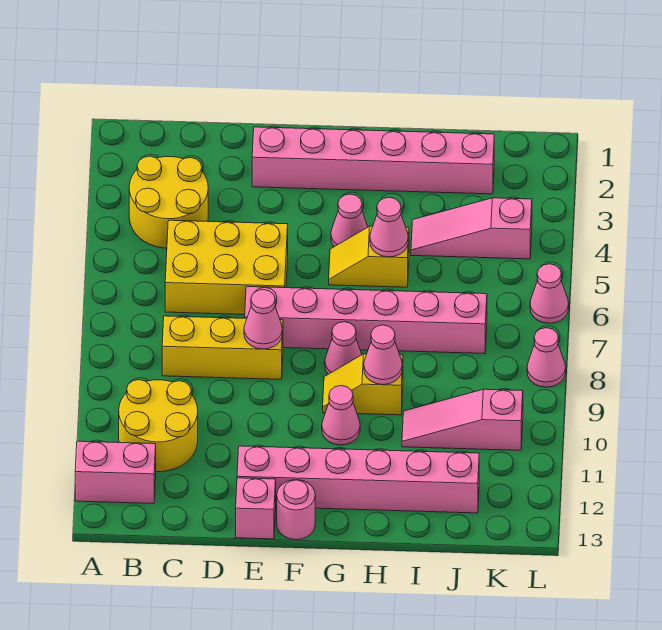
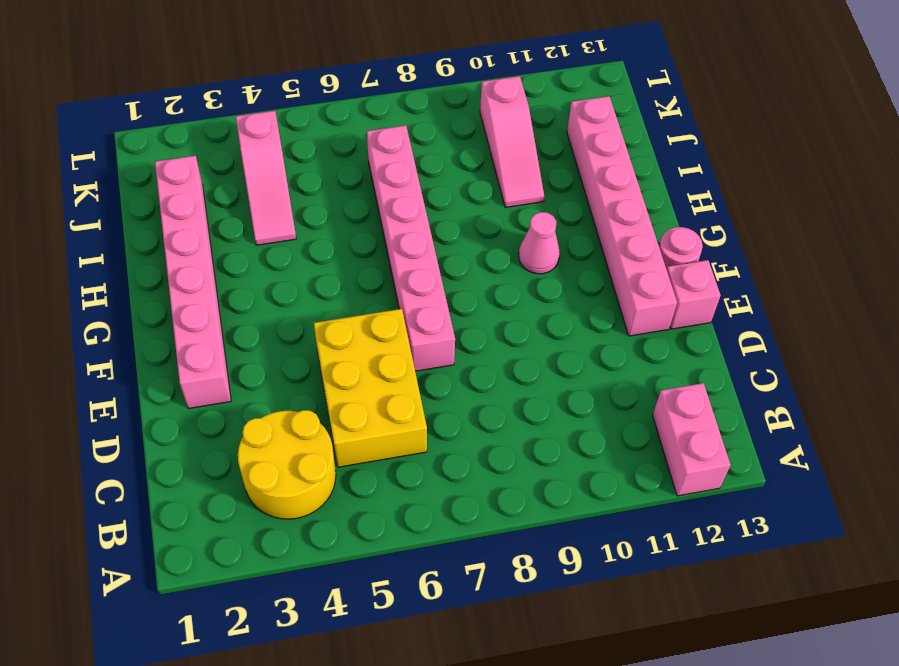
none -> yellow round brick B10:C11 level 1
none -> yellow brick C8:E8 level 1
none -> pink cone G4 level 1

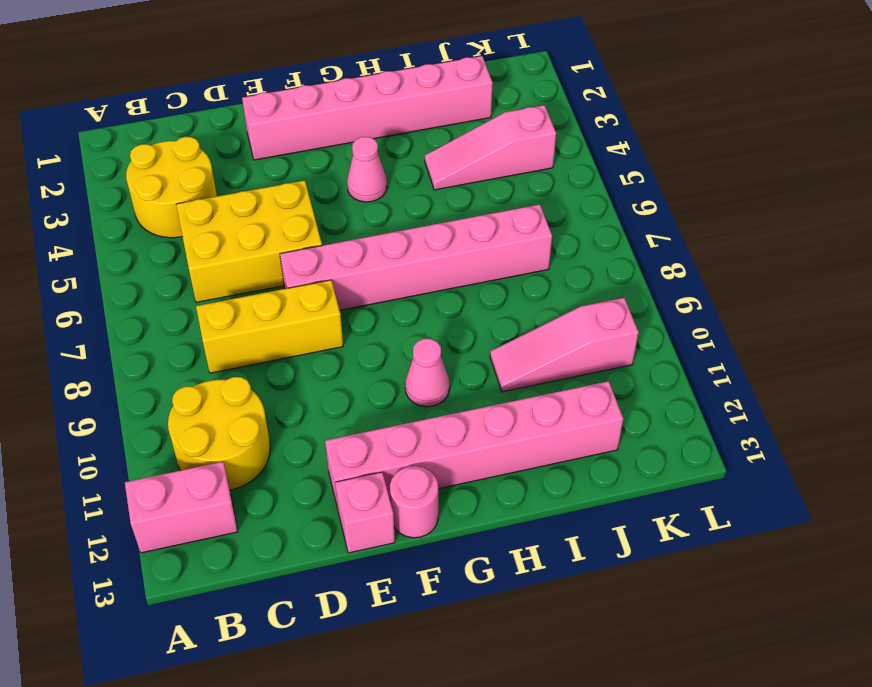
none -> yellow slope G5:H5 level 1 top H
none -> pink cone G8 level 1
none -> yellow slope G9:H9 level 1 top H

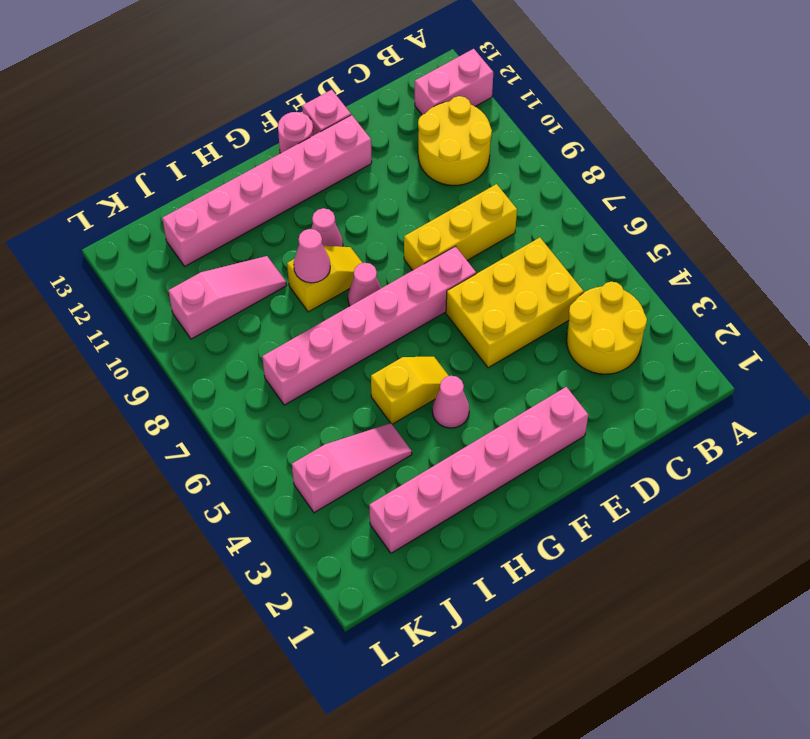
none -> pink cone L6 level 1
none -> pink cone L8 level 1
none -> pink cone E8 level 2

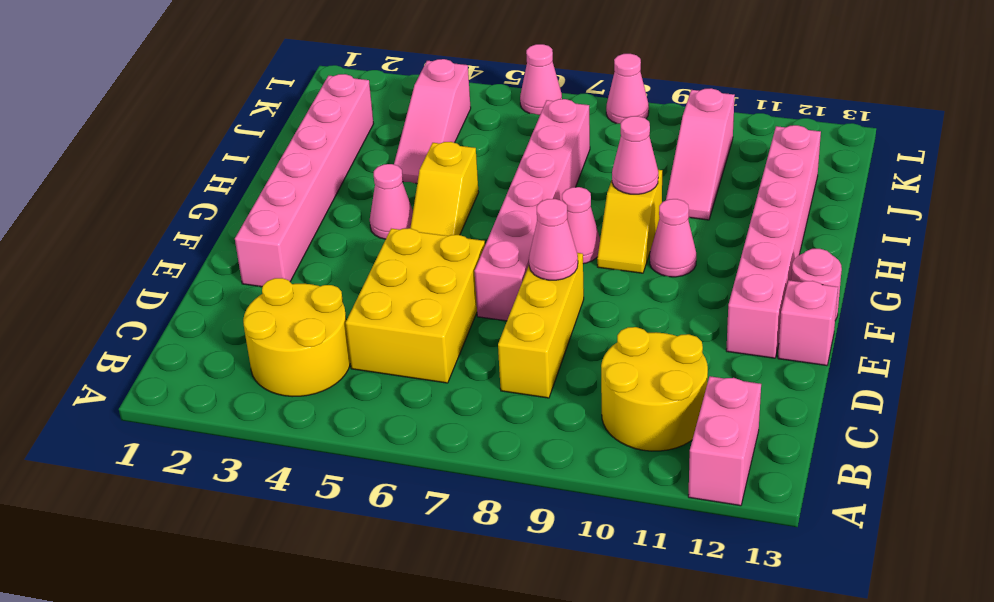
none -> pink cone H5 level 2

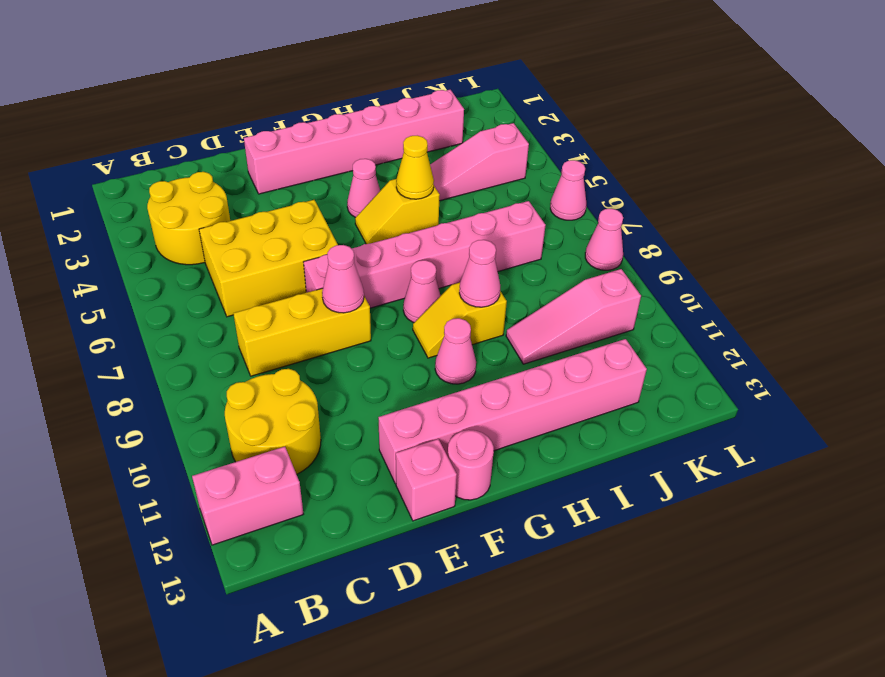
yellow cone H5 level 2 -> pink cone H5 level 2

